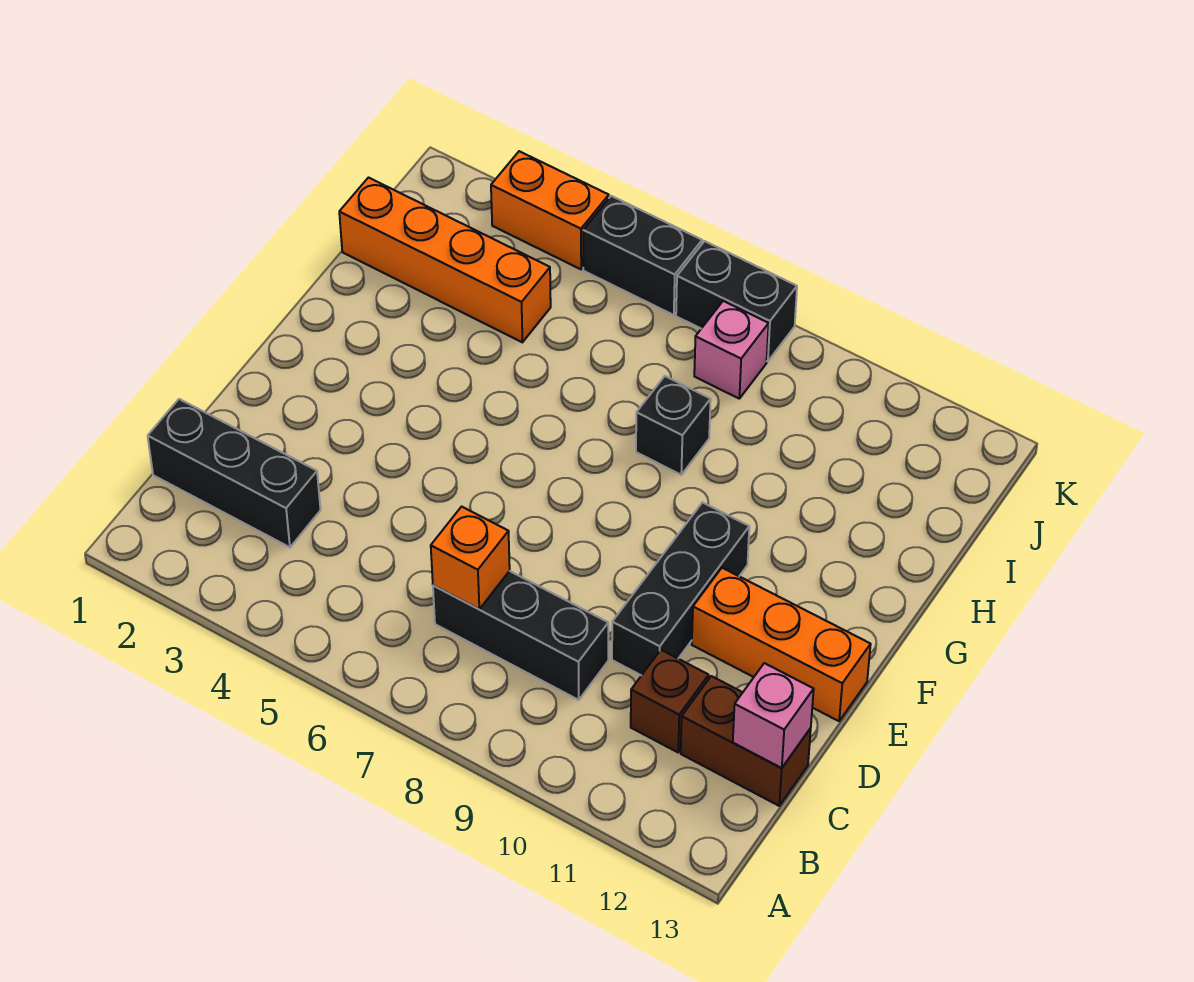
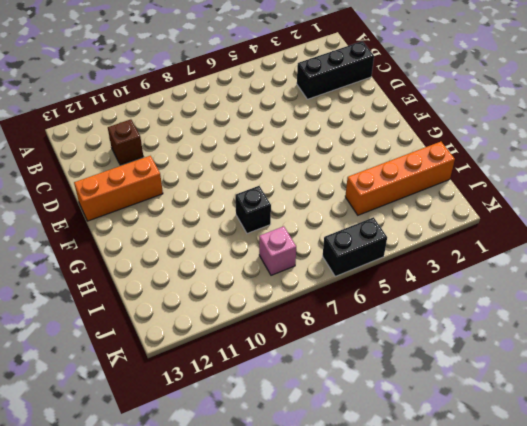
none -> black brick C7:C9 level 1
none -> brown brick C12:C13 level 1
none -> black brick D10:F10 level 1

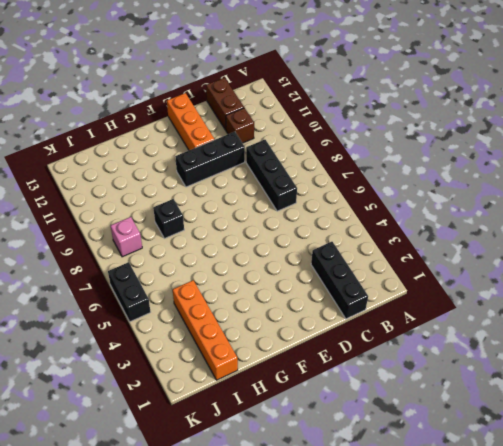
none -> orange brick K3:K4 level 1
none -> black brick K7:K8 level 1
none -> orange brick C7 level 2

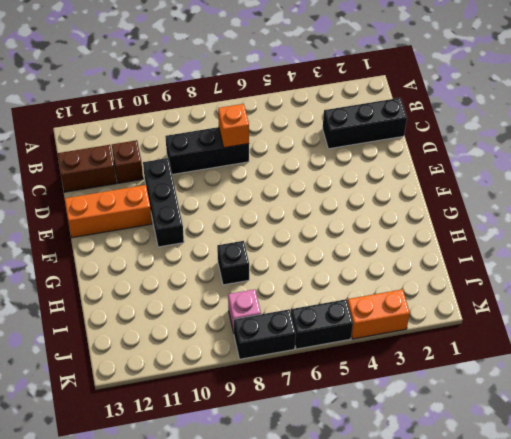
none -> orange brick I1:I4 level 1
none -> pink brick C13 level 2

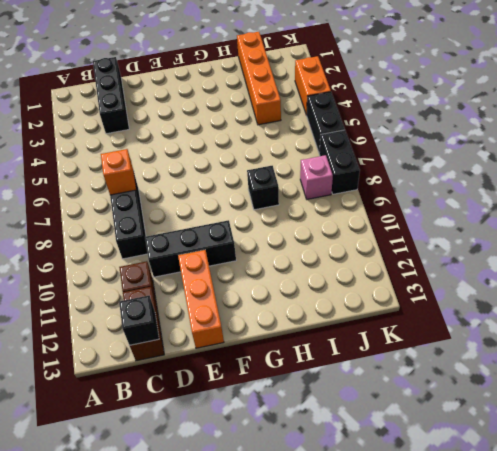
black brick C13 level 2 -> pink brick C13 level 2

